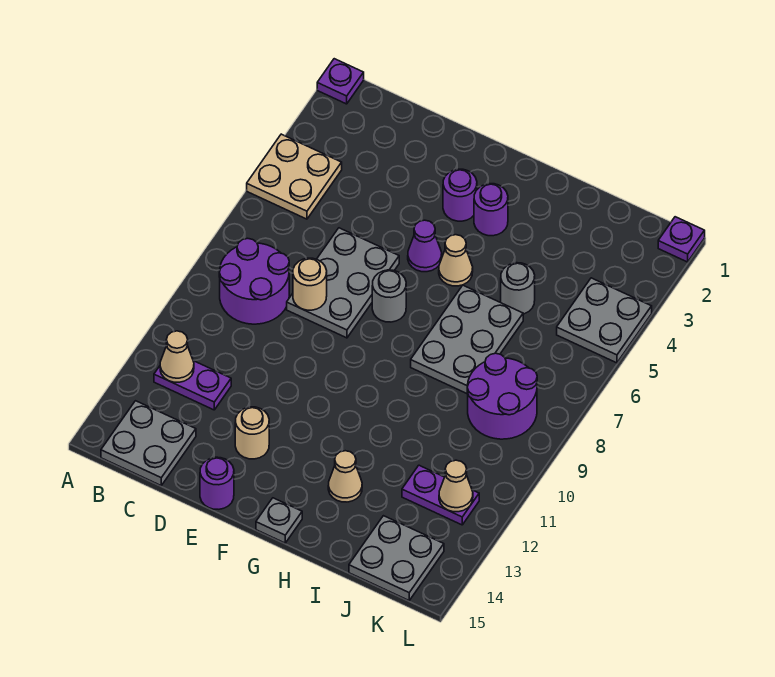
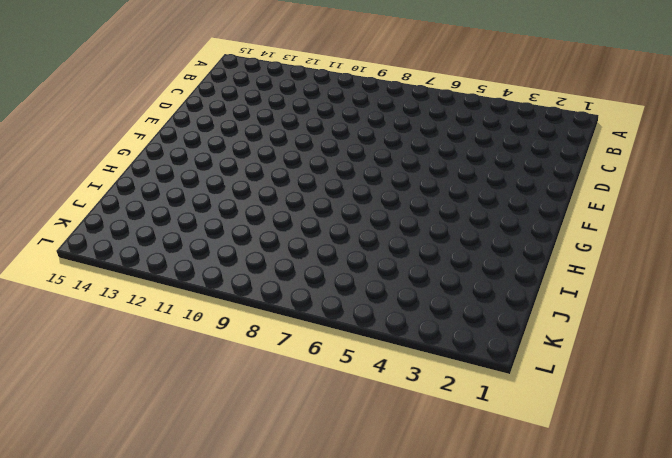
none -> purple plate A1 level 1
none -> tan plate A4:B5 level 1
none -> purple round brick B8:C9 level 1

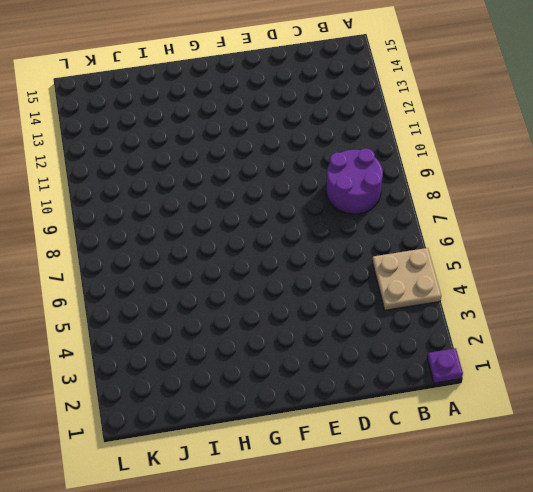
none -> purple plate B12:C12 level 1
none -> grey plate B14:C15 level 1
none -> grey plate D6:E8 level 1

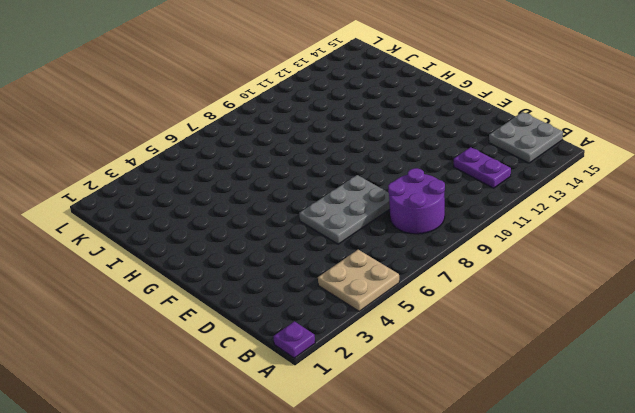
none -> tan round brick E13 level 1
none -> purple round brick E15 level 1
none -> purple round brick F3 level 1

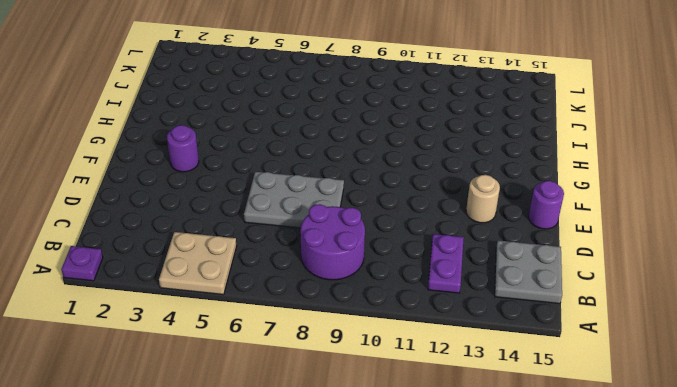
none -> purple cone F5 level 1
none -> grey round brick F7 level 1
none -> purple round brick G3 level 1

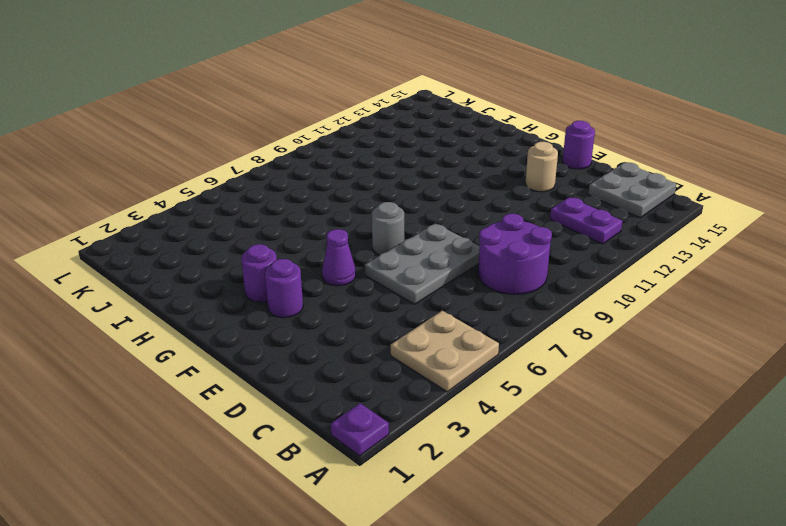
none -> tan cone G5 level 1
none -> grey plate G15 level 1
none -> grey plate H6:I8 level 1

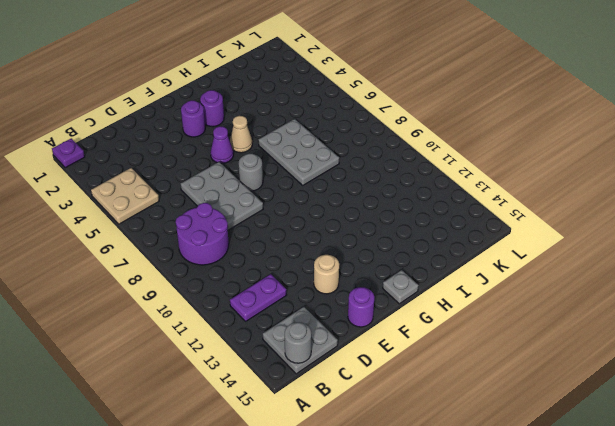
grey round brick B15 level 2 -> grey round brick I5 level 1
none -> tan cone H13 level 1
none -> purple round brick J8:K9 level 1
none -> purple plate J12:K12 level 1

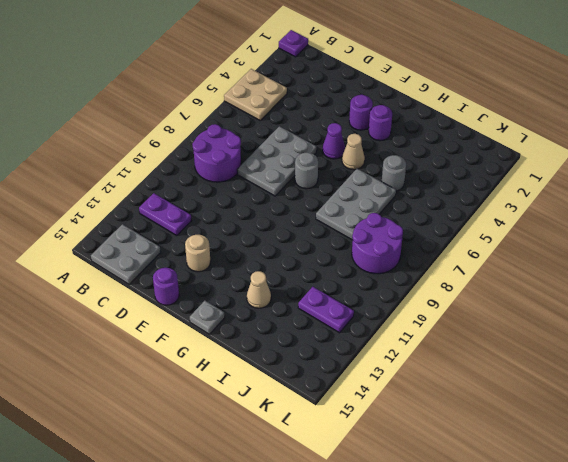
none -> grey plate J14:K15 level 1
none -> grey plate K4:L5 level 1
none -> purple plate L1 level 1

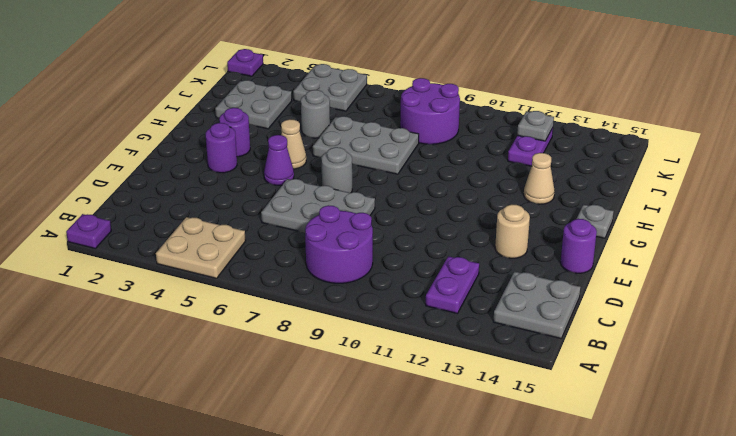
grey plate I2:J3 level 1 -> grey plate J14:K15 level 1
grey plate K12 level 2 -> tan cone K12 level 2
none -> tan cone B12 level 2
none -> tan round brick D8 level 2

